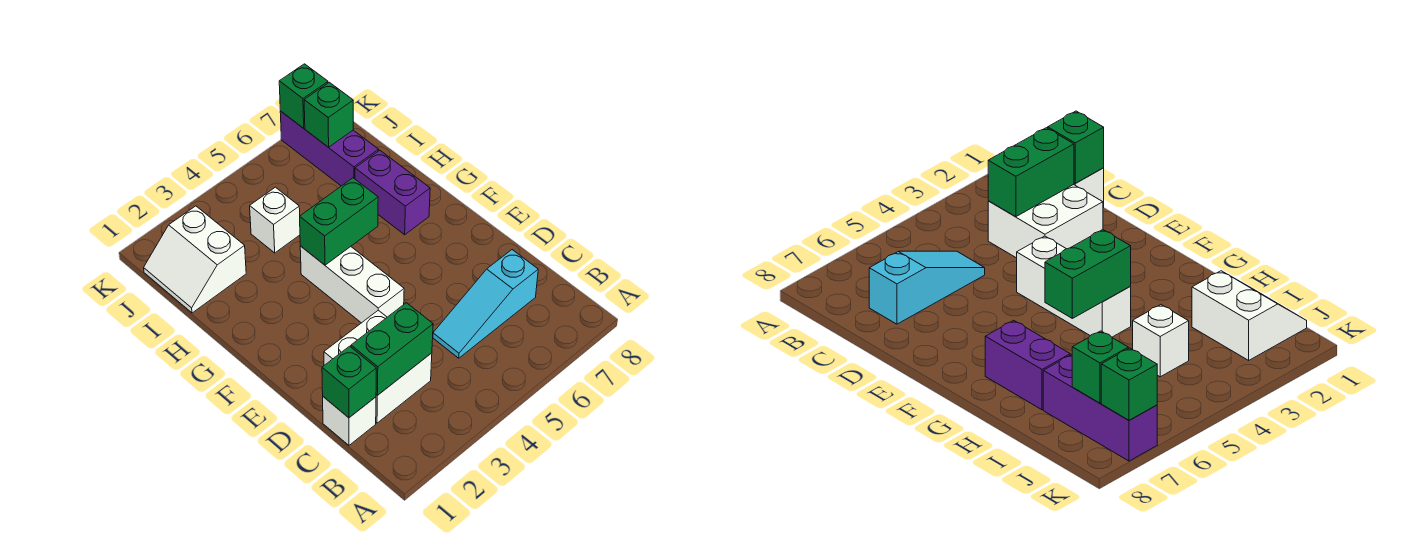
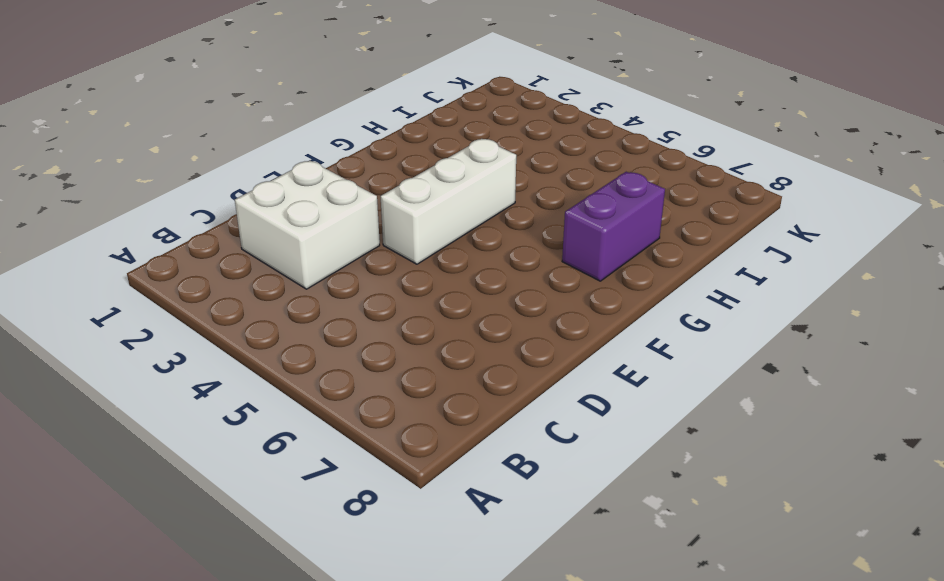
none -> white brick C1 level 1
none -> cyan slope C5:C7 level 1 top 7
none -> white slope I1:J2 level 1 top 2

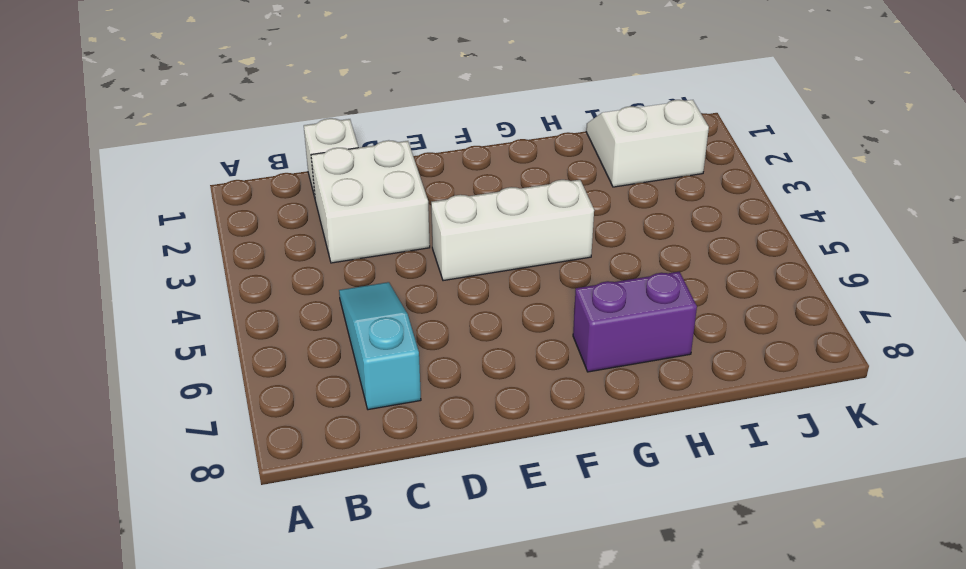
none -> white brick I4 level 1
none -> purple brick I7:K7 level 1
none -> green brick C1 level 2

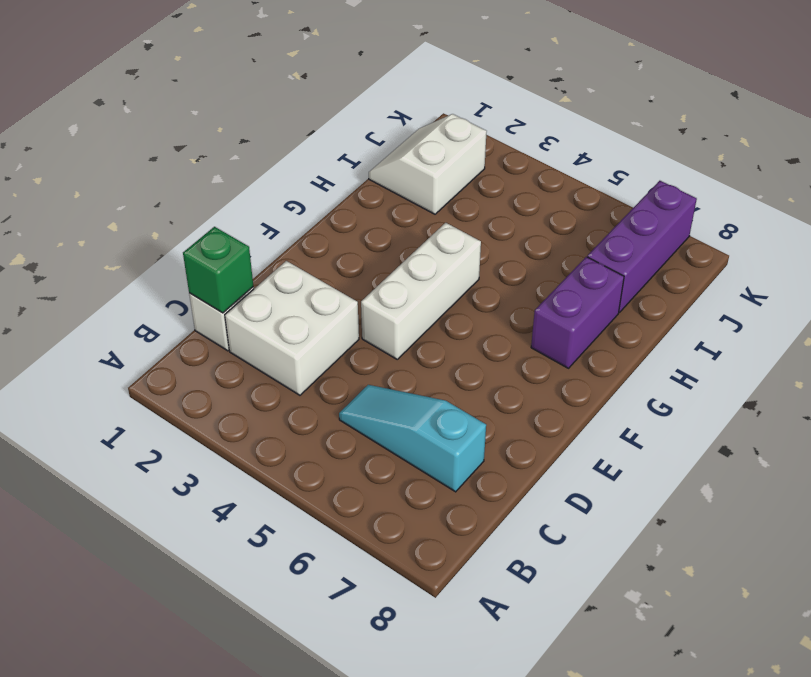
none -> white brick I4 level 1
none -> green brick C2:C3 level 2
none -> green brick G4:G5 level 2

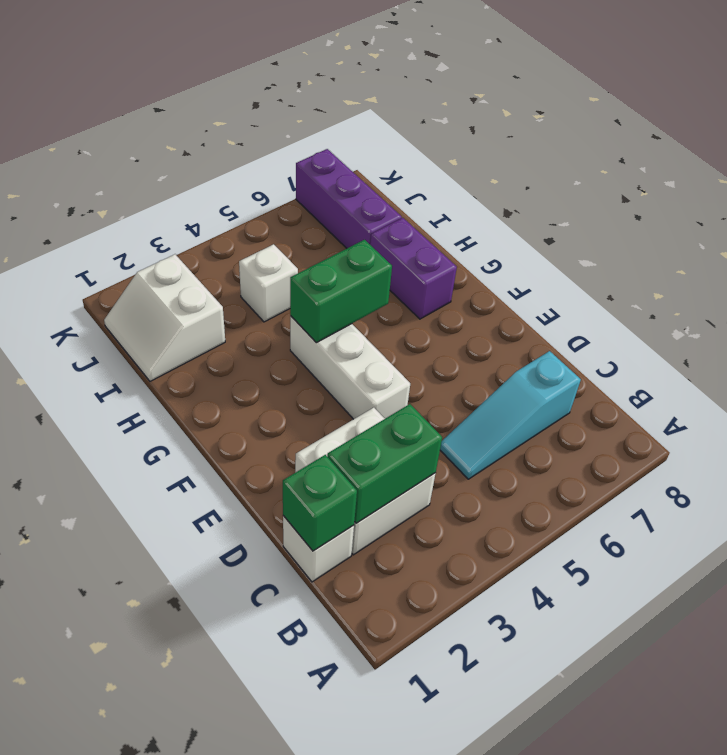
none -> green brick J7 level 2
none -> green brick K7 level 2

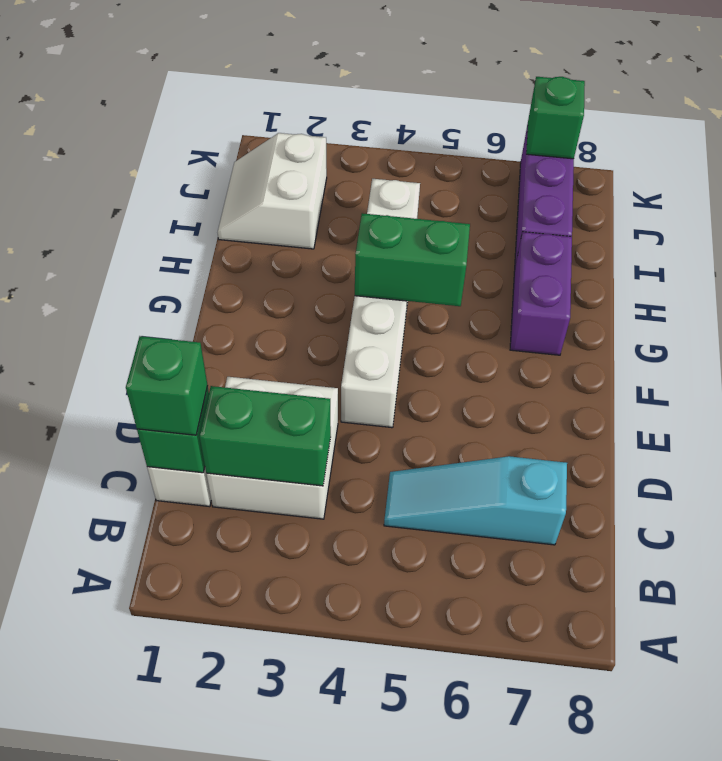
green brick C1 level 3 -> green brick J7 level 2

